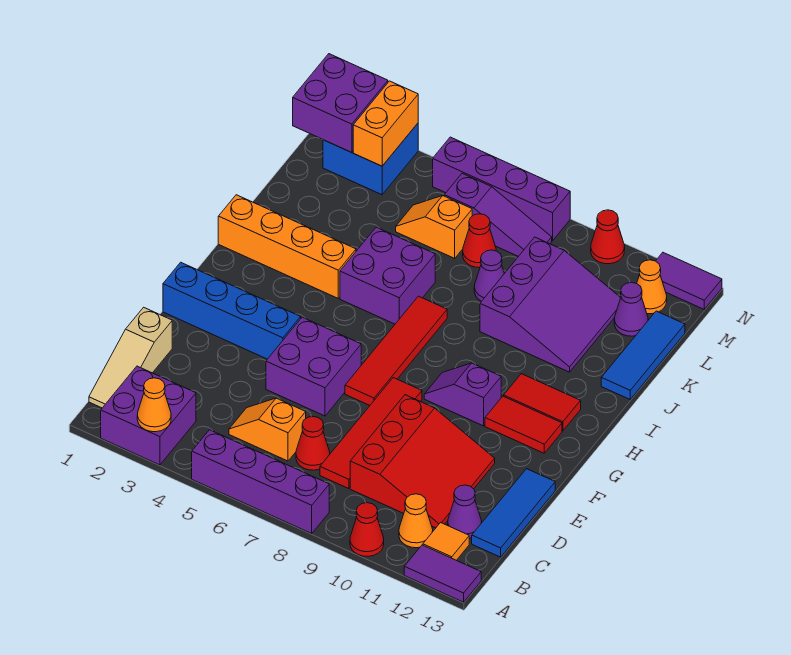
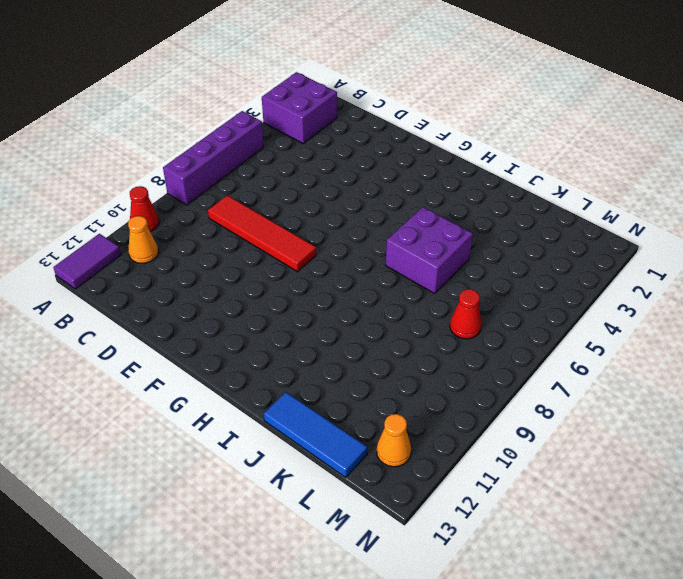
none -> tan slope B1:D1 level 1 top D
none -> orange tile B12 level 1
none -> orange slope C5:C6 level 1 top 6
none -> red cone C7 level 1

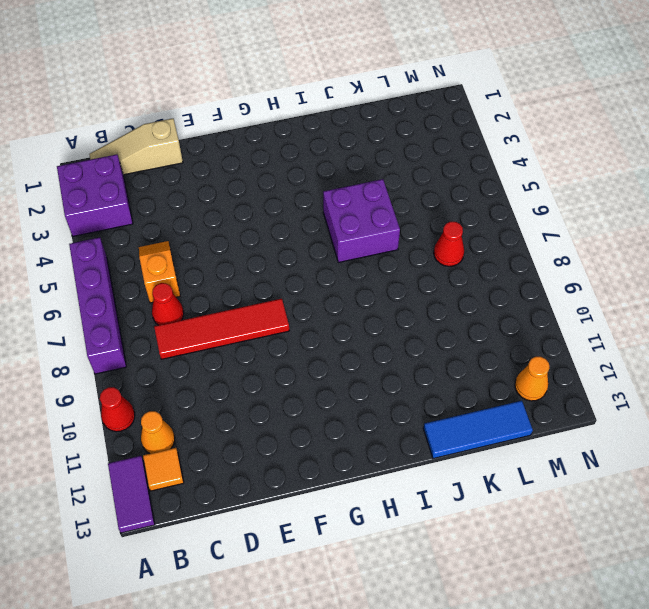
none -> red slope C9:E11 level 1 top 9
none -> purple cone C12 level 1
none -> blue tile C13:E13 level 1
none -> purple brick E5:F6 level 1

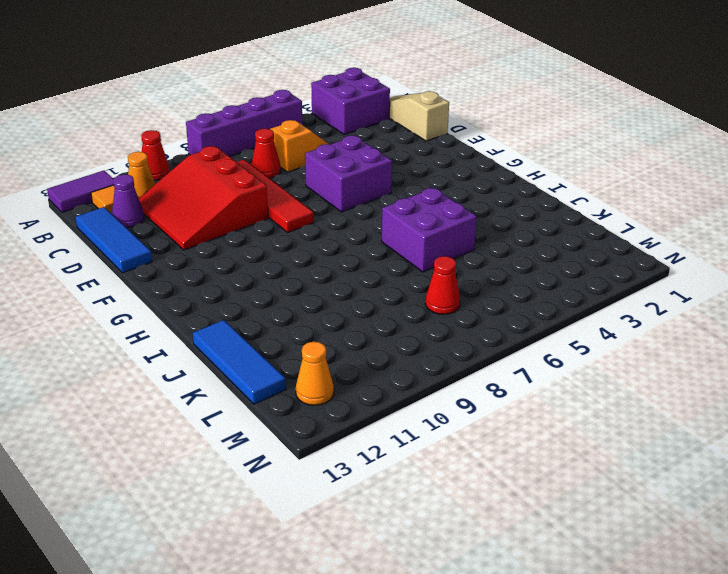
none -> blue brick F1:F4 level 1
none -> red tile F7:I7 level 1
none -> purple slope G9:G10 level 1 top 10
none -> red tile G11:G12 level 1

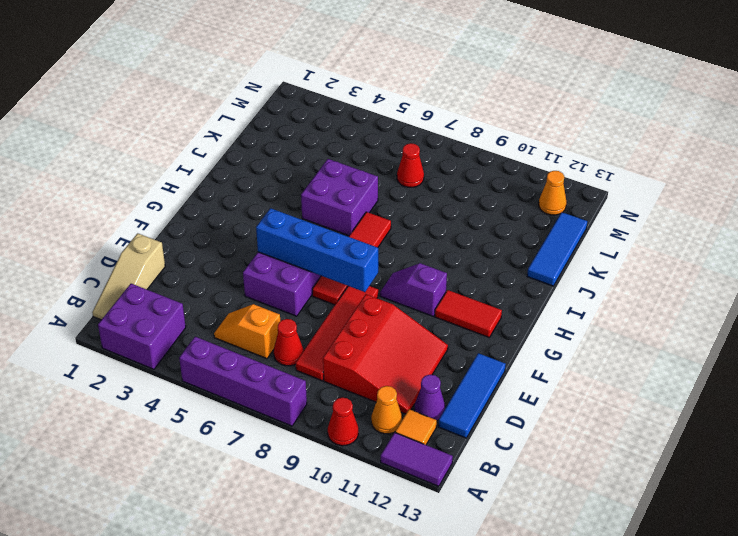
blue brick F5:F8 level 2 -> blue brick F1:F4 level 1
none -> red tile H11:H12 level 1
none -> orange brick I1:I4 level 1
none -> purple slope J9:L11 level 1 top 9
none -> purple cone K8 level 1

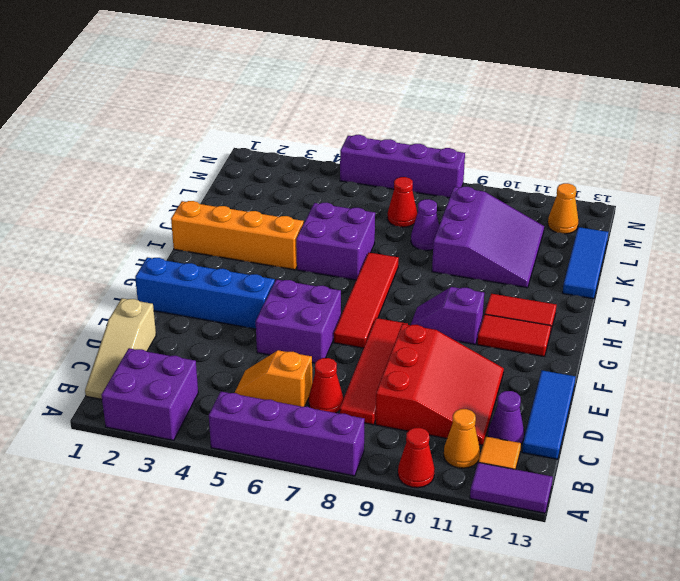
none -> orange slope L5:L6 level 1 top 6
none -> purple cone L12 level 1
none -> blue brick M2:N3 level 1
none -> purple slope M6:M8 level 1 top 6

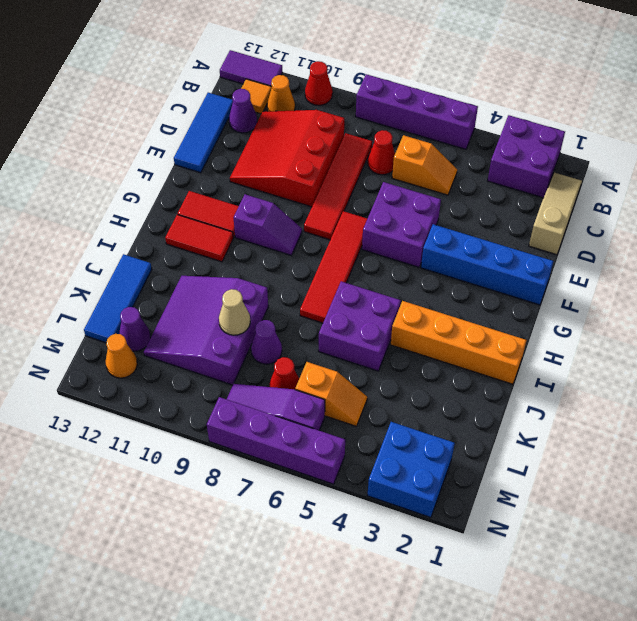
tan cone K9 level 2 -> none
none -> red cone N10 level 1
none -> purple tile N12:N13 level 1
none -> orange cone A3 level 2
none -> purple brick M1:N2 level 2

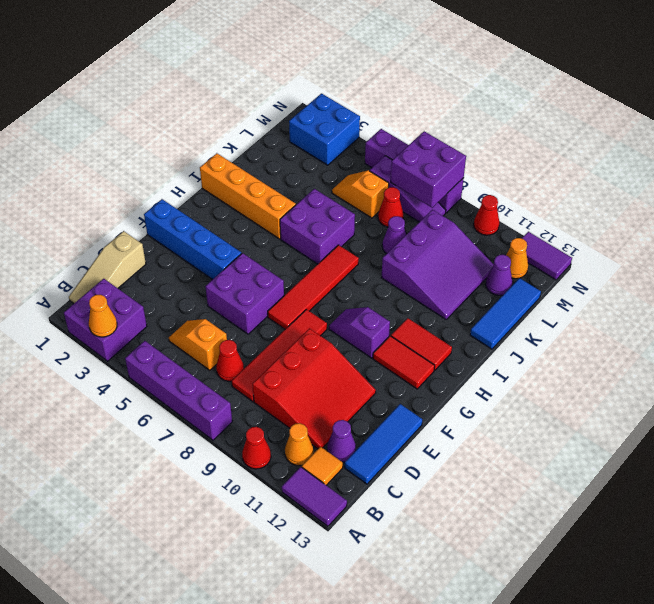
purple brick M7:N8 level 2 -> purple brick M1:N2 level 2
none -> orange brick M3:N3 level 2

